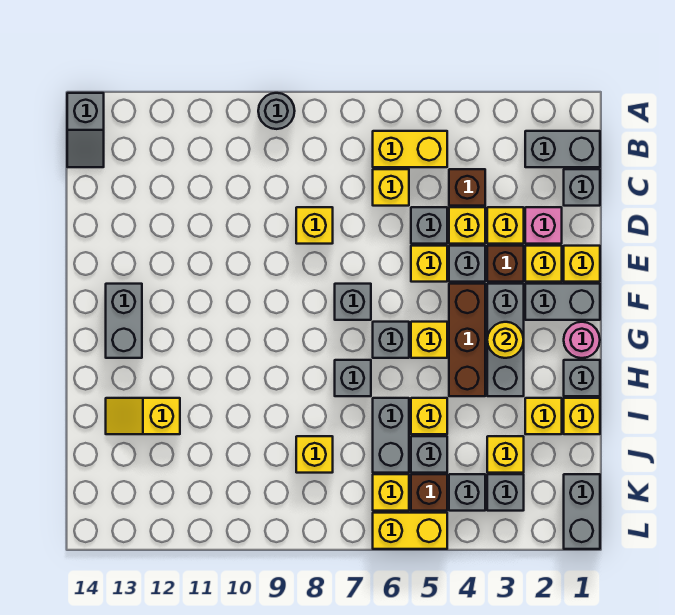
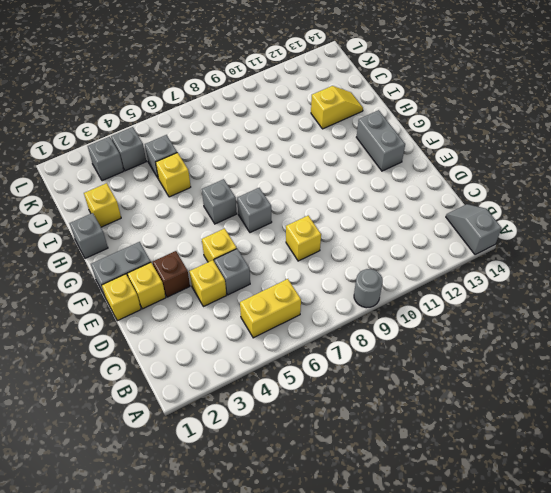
none -> grey brick B1:B2 level 1
none -> grey brick C1 level 1
none -> brown brick C4 level 1
none -> yellow brick C6 level 1

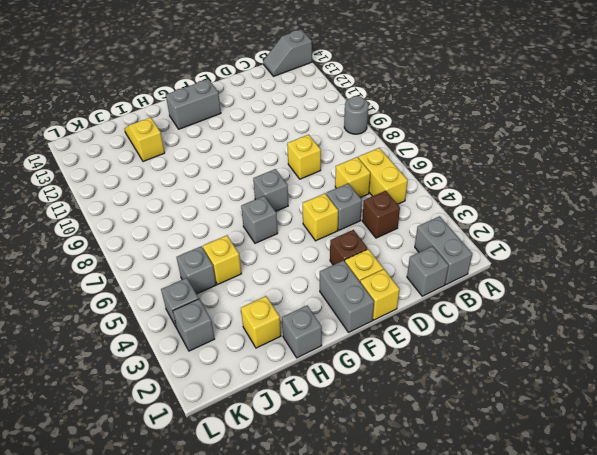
none -> pink brick D2 level 1
none -> yellow brick D3 level 1
none -> yellow brick D4 level 1
none -> grey brick E4 level 1

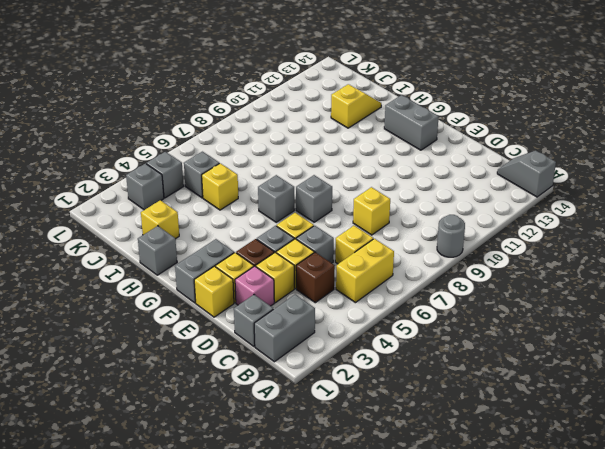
none -> grey brick F3:H3 level 1
none -> brown brick F4:H4 level 1
none -> pink round brick G1 level 1
none -> yellow brick G5 level 1

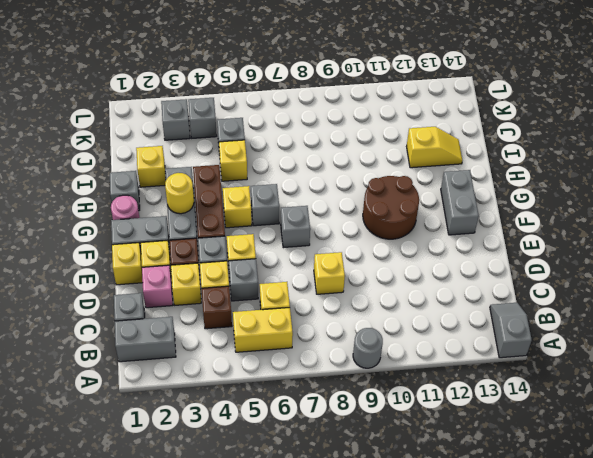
brown round brick F10:G11 level 1 -> none
none -> grey brick H7 level 1
none -> yellow brick I1 level 1
none -> grey brick I6:J6 level 1
none -> yellow brick J3 level 1

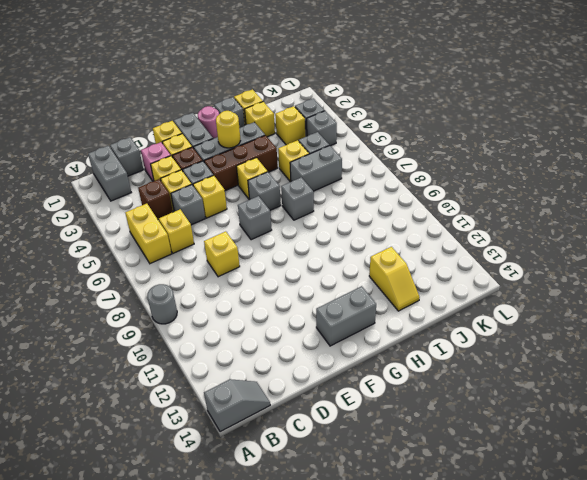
none -> yellow brick J8 level 1
none -> grey brick K1:L1 level 1
none -> brown brick K5 level 1
none -> yellow brick K6 level 1

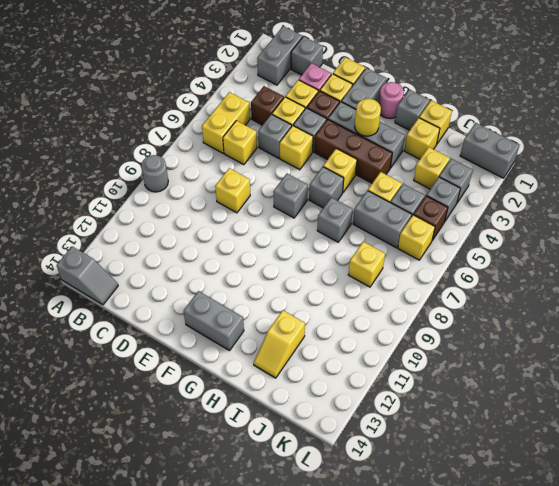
none -> yellow brick L5:L6 level 1

